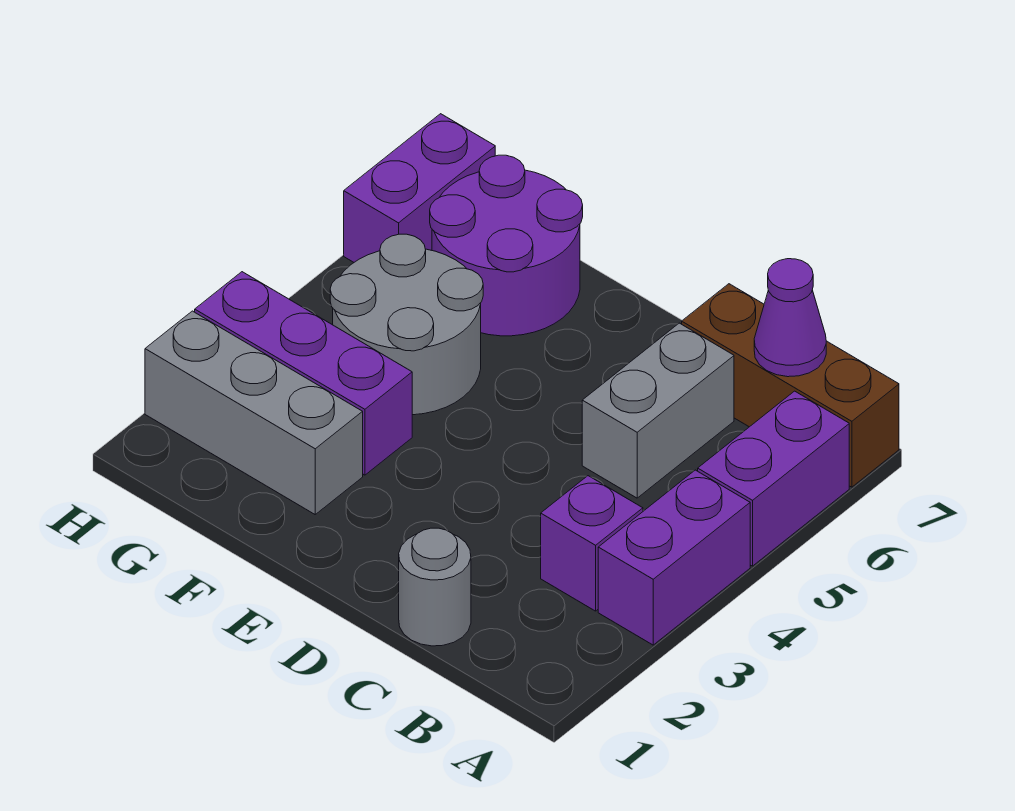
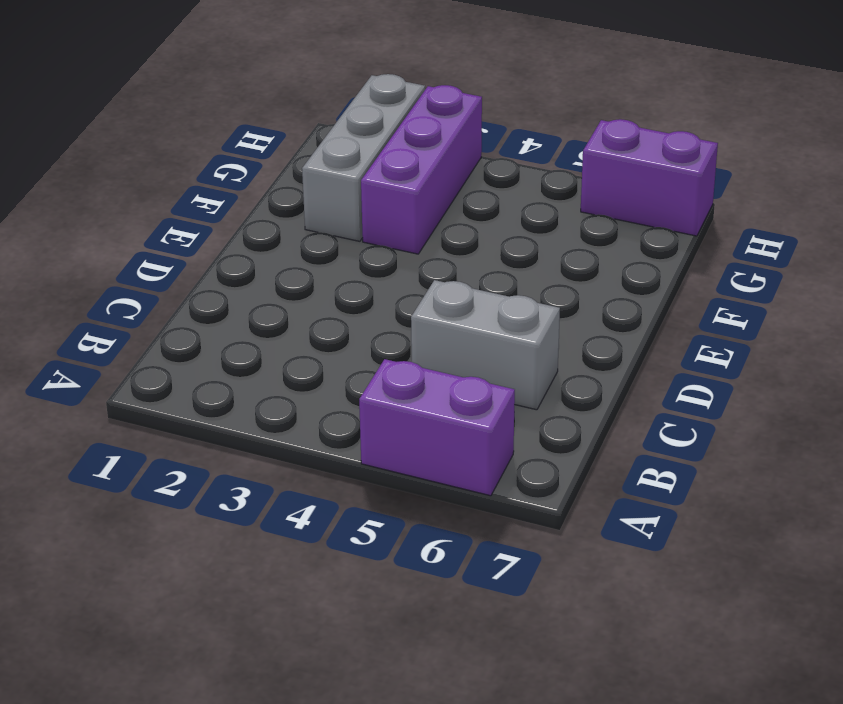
none -> purple brick A3:A4 level 1
none -> brown brick A7:C7 level 1
none -> purple brick B3 level 1

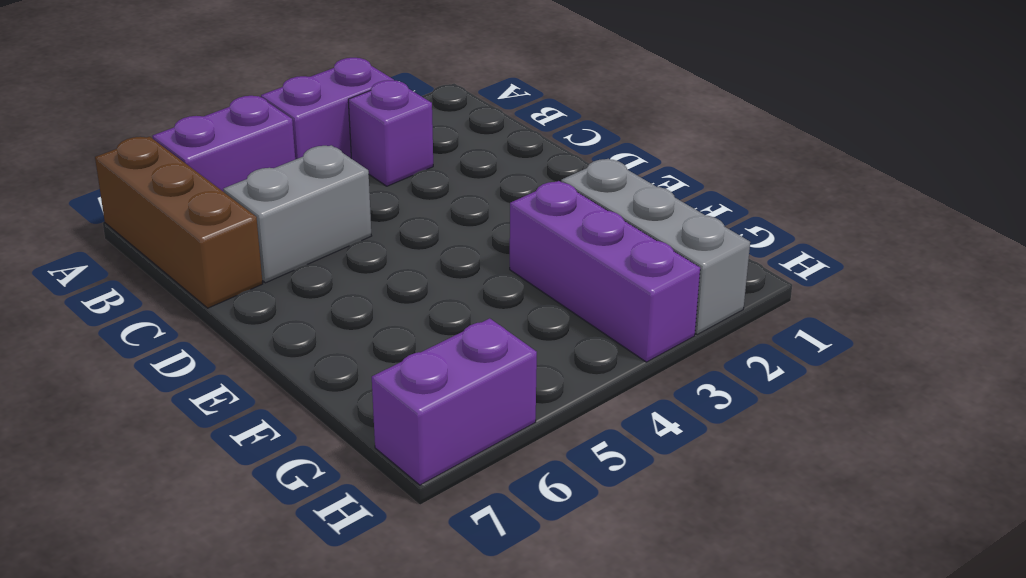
none -> grey round brick C1 level 1
none -> grey round brick F4:G5 level 1
none -> purple round brick F6:G7 level 1

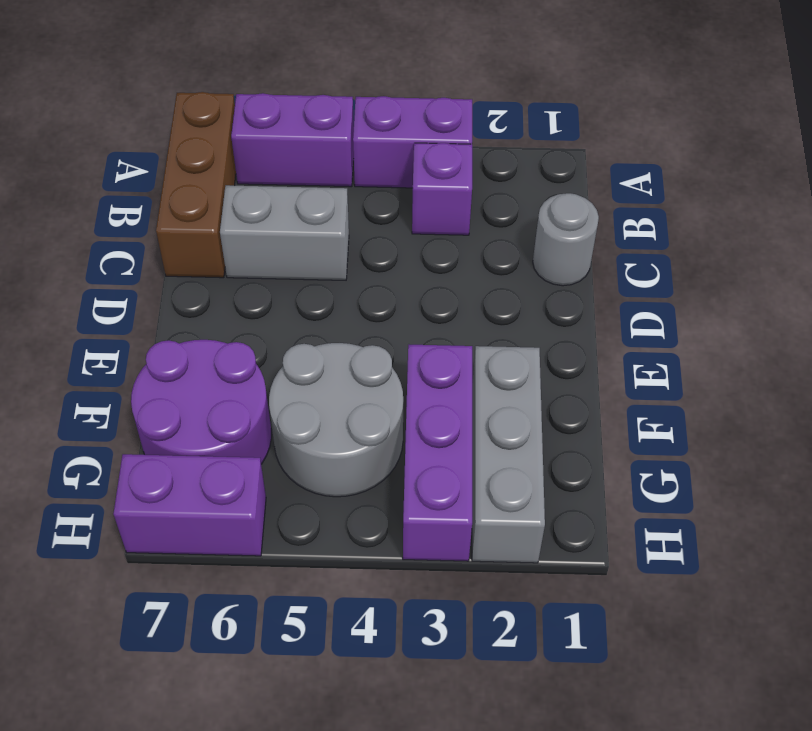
none -> purple cone B7 level 2

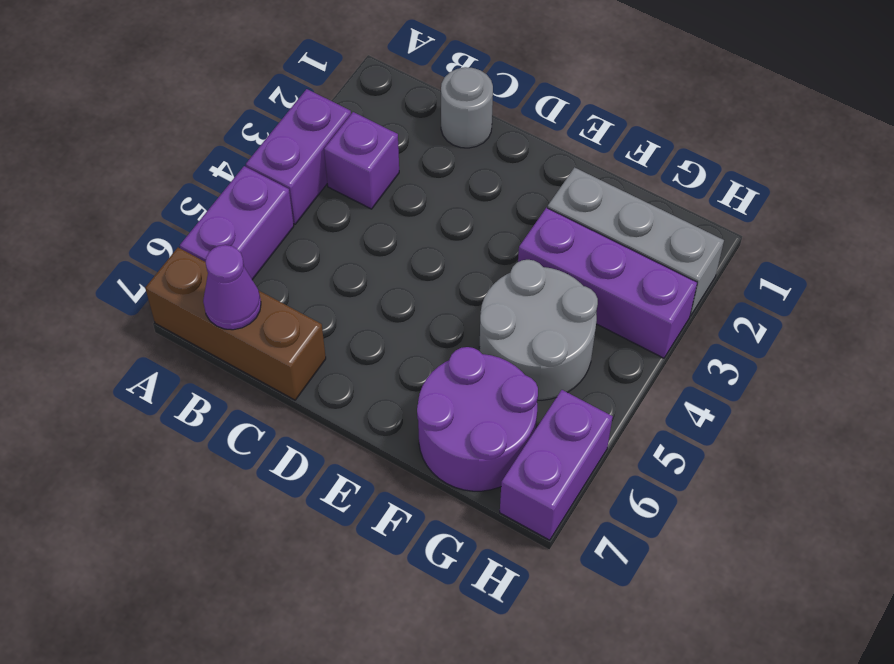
none -> grey brick C5:C6 level 1

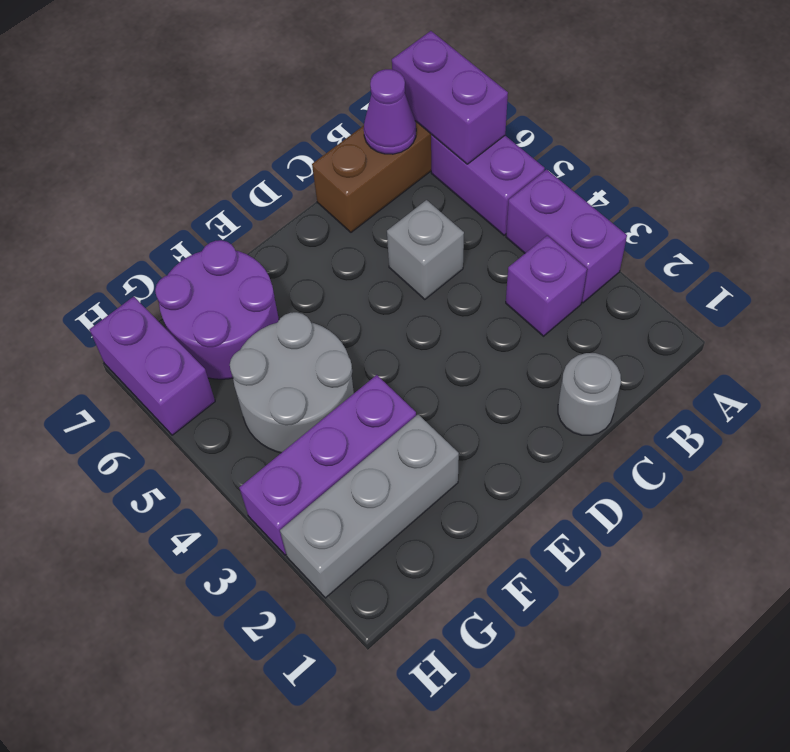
purple brick A6:A7 level 2 -> none
grey brick C5 level 1 -> grey brick C5:C6 level 1

